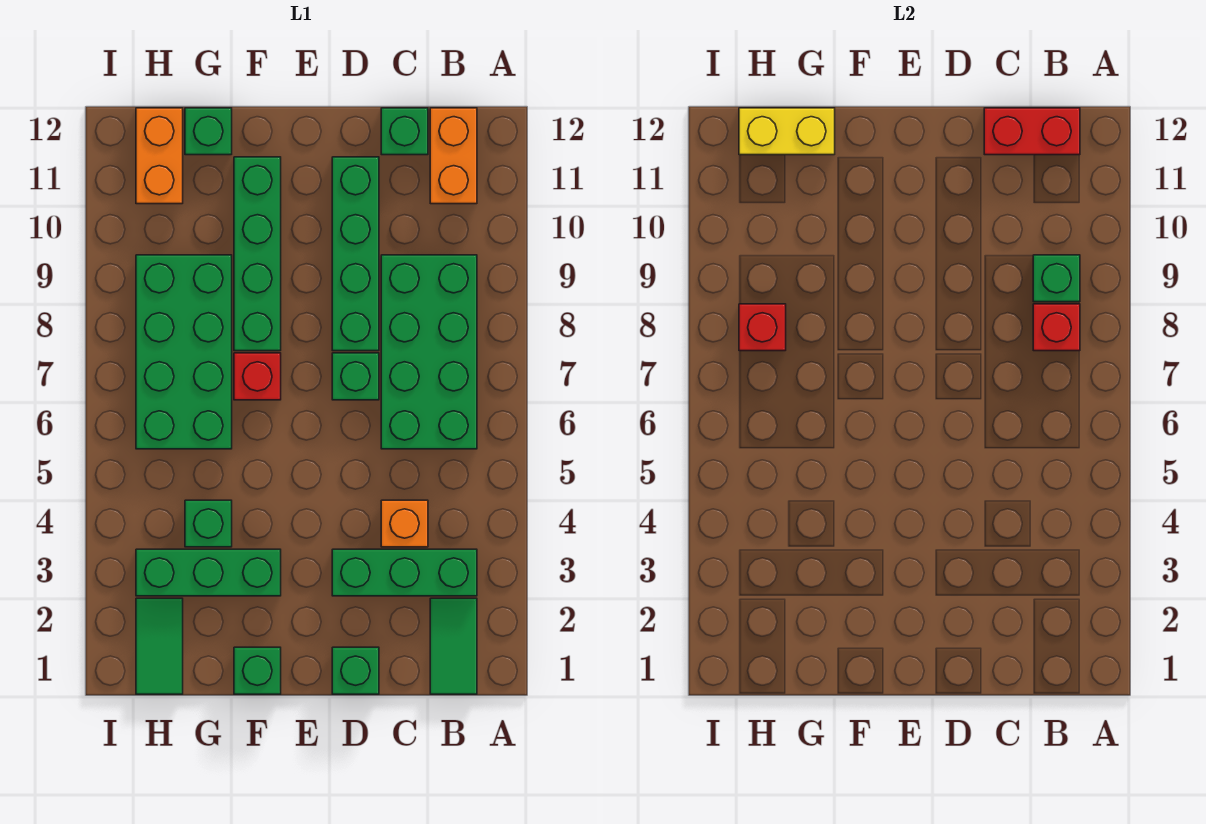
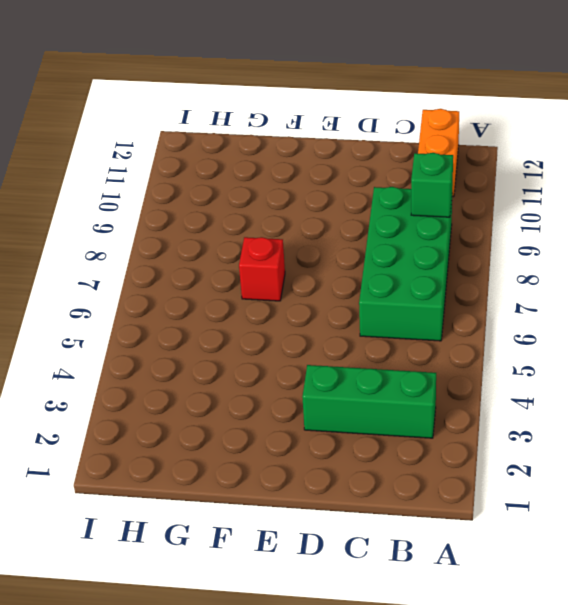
none -> green tile B1:B2 level 1
none -> orange brick C4 level 1
none -> green brick C12 level 1

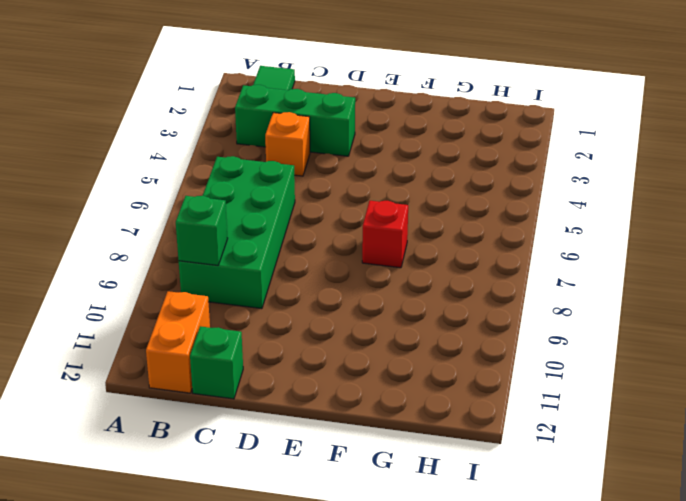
none -> green brick D1 level 1
none -> green brick D7 level 1
none -> green brick D8:D11 level 1

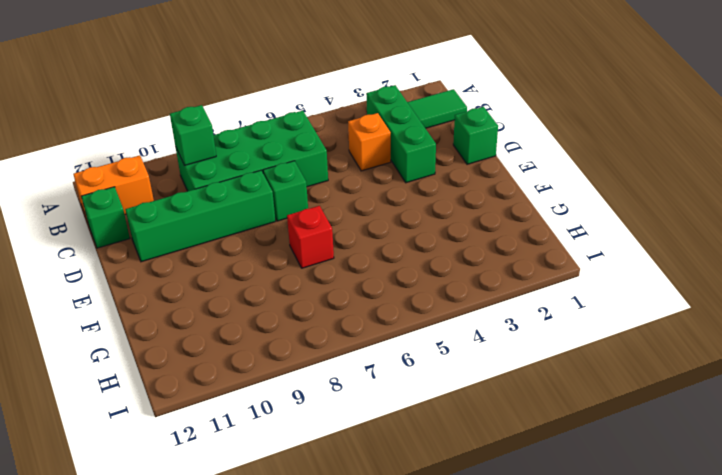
none -> green brick F1 level 1
none -> green brick F3:H3 level 1
none -> green brick F8:F11 level 1

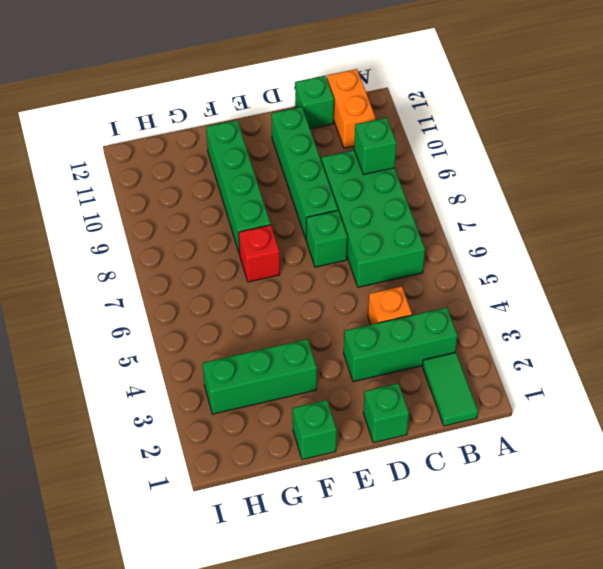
none -> green brick G4 level 1
none -> green brick G6:H9 level 1
none -> green brick G12 level 1

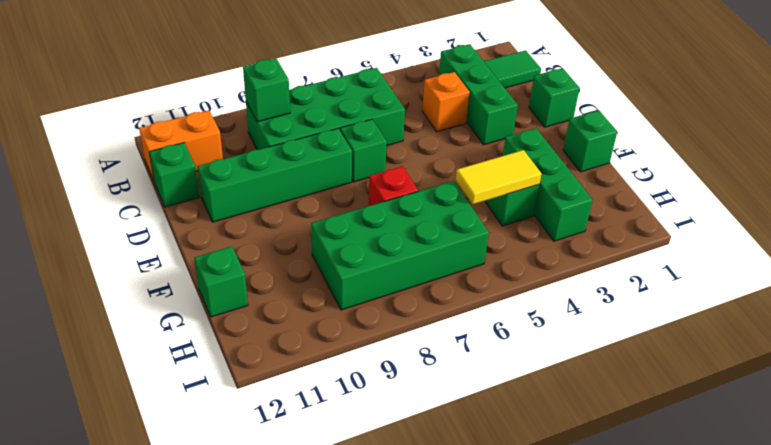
yellow tile G4:G5 level 2 -> none
none -> green brick F8:F11 level 1
none -> green tile H1:H2 level 1
none -> orange brick H11:H12 level 1

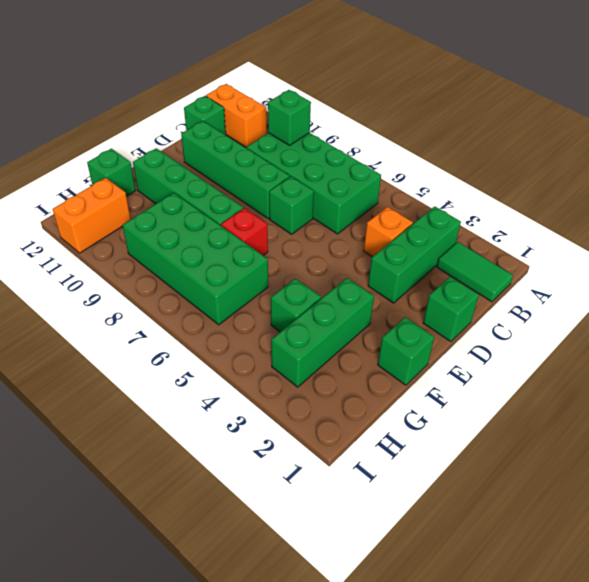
orange brick H11:I11 level 1 -> orange brick H11:H12 level 1
none -> green tile H1:H2 level 1
none -> red brick B8 level 2
none -> red brick B12:C12 level 2

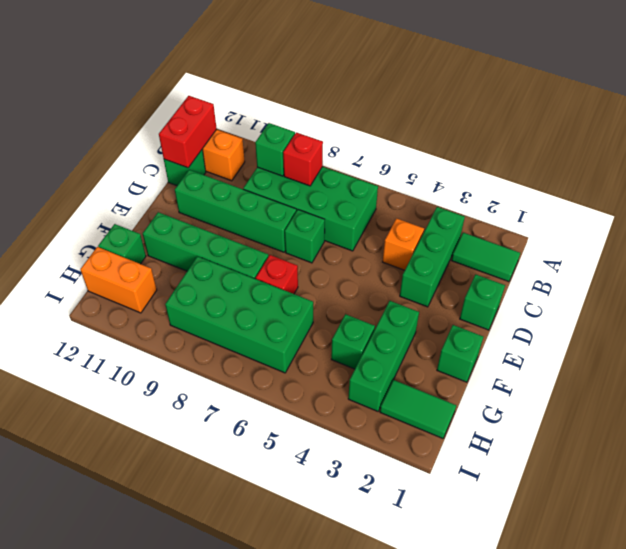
none -> yellow brick G12:H12 level 2
none -> red brick H8 level 2

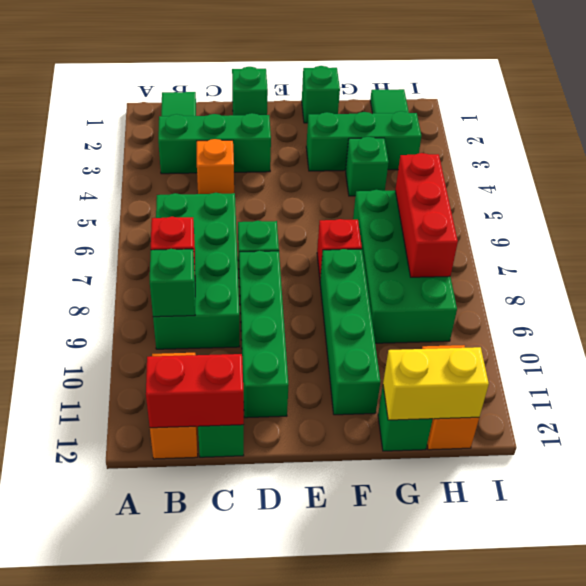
red brick H6:H8 level 2 -> red brick H8 level 2

